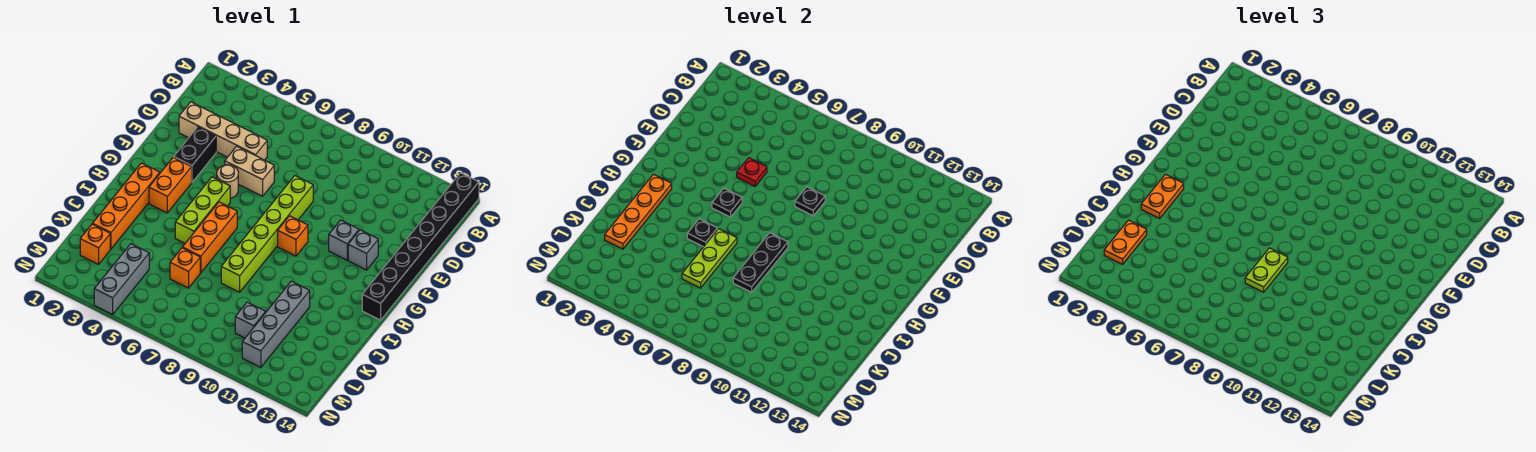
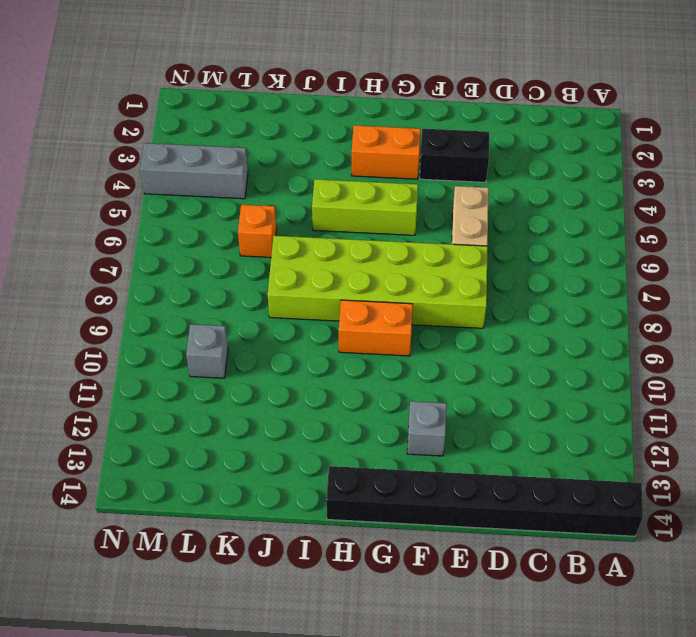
lime brick E7:J8 level 1 -> lime brick E8:J8 level 1
orange brick G9:H9 level 1 -> orange brick G9 level 1
none -> tan brick D2:D5 level 1
none -> tan round brick F5 level 1
none -> grey brick F11 level 1

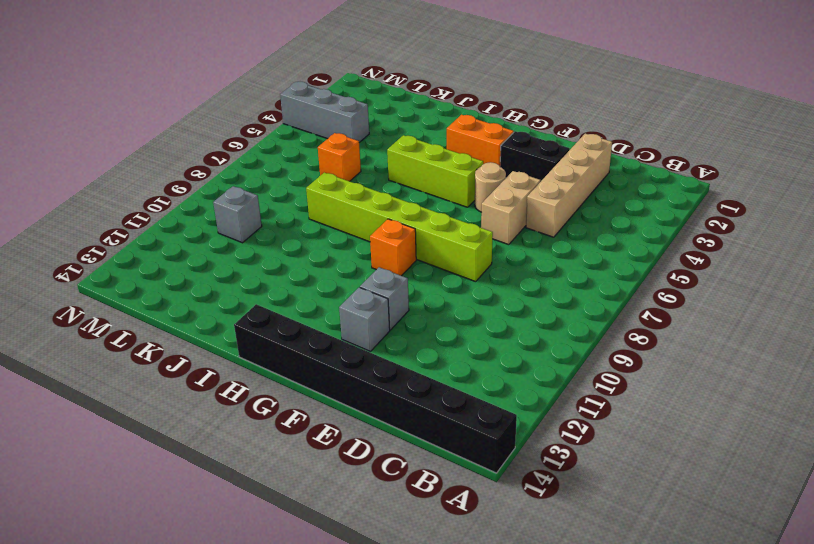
none -> orange brick H2:K2 level 1
none -> orange brick H6:J6 level 1
none -> grey brick J11:M11 level 1

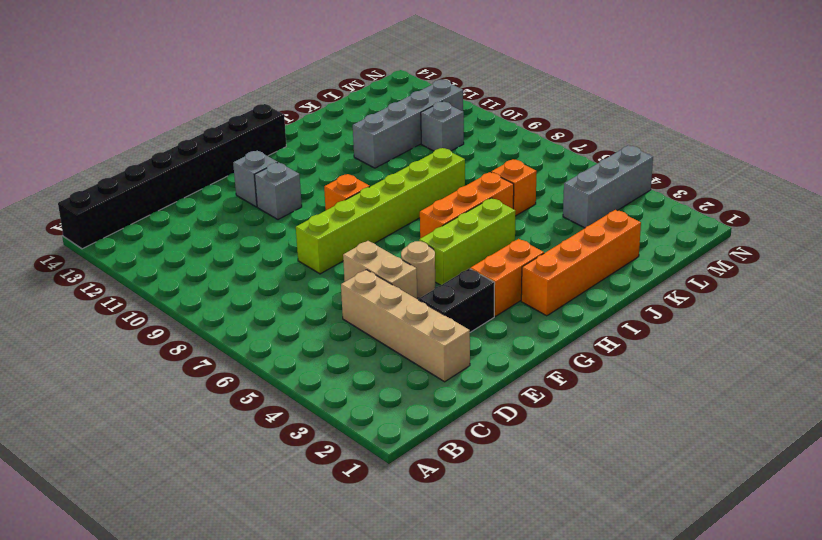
none -> orange brick L2 level 1
none -> red plate E5 level 2
none -> black plate E8 level 2

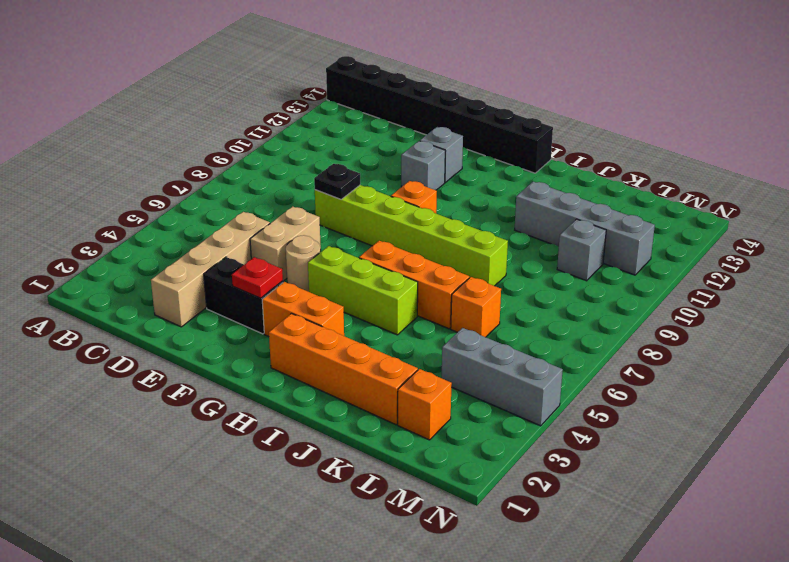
red plate F3 level 2 -> red plate E5 level 2
none -> black plate G5 level 2
none -> orange plate H2:K2 level 2
none -> black plate H8:J8 level 2

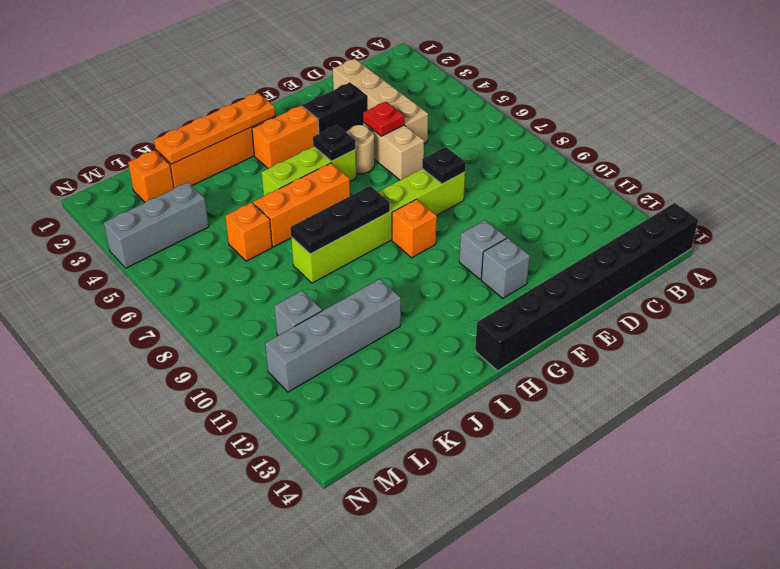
none -> black plate I5 level 2
none -> lime plate I6:K6 level 2
none -> orange plate H2:I2 level 3

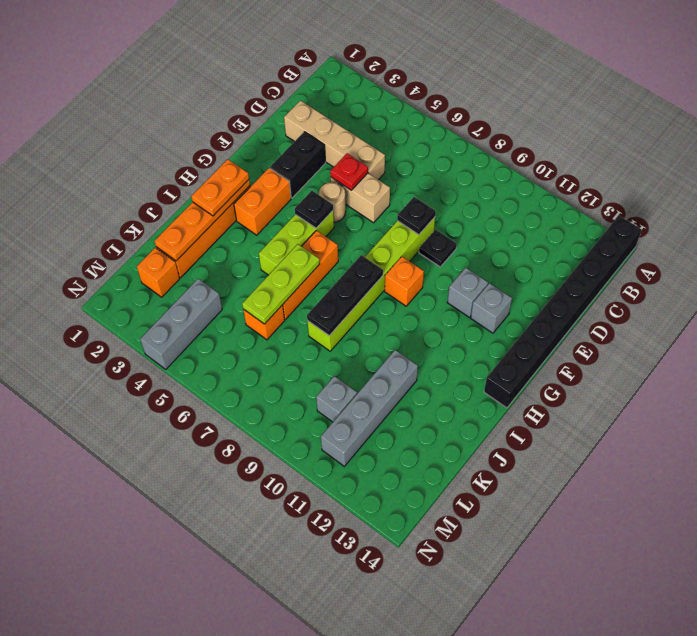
black plate E9 level 1 -> black plate I5 level 2
none -> lime plate I8:J8 level 3
none -> orange plate K2:L2 level 3

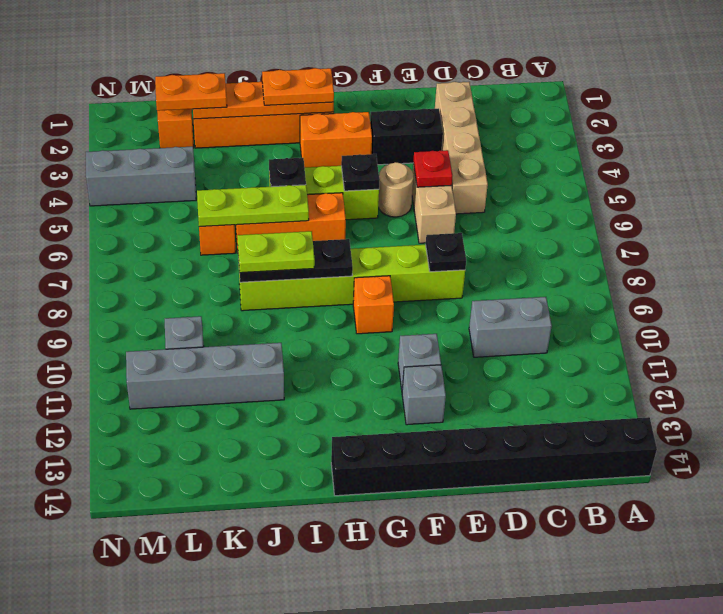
grey brick C10:D10 level 1 -> none

